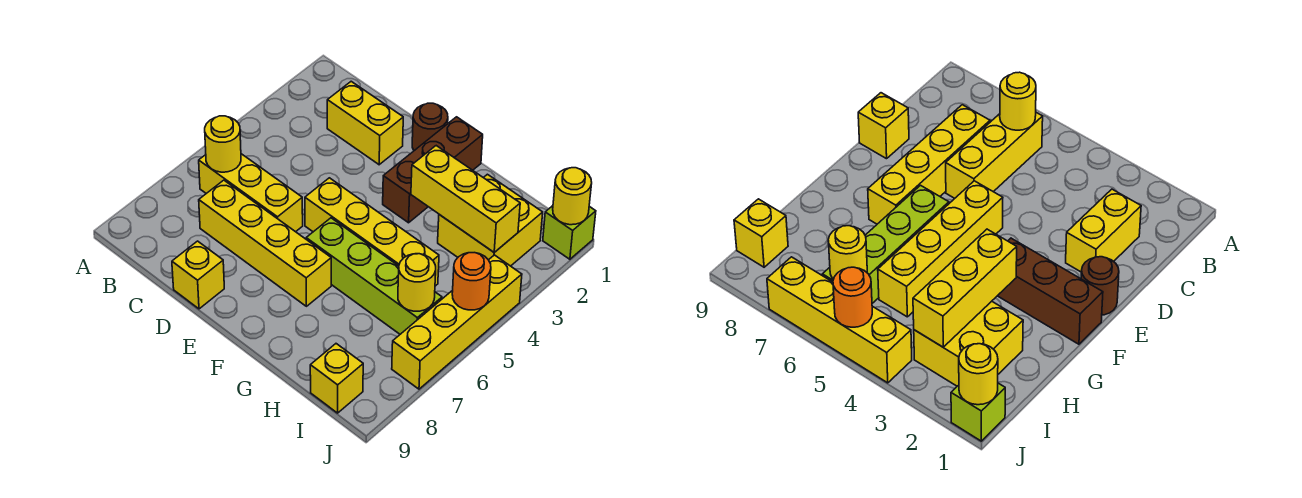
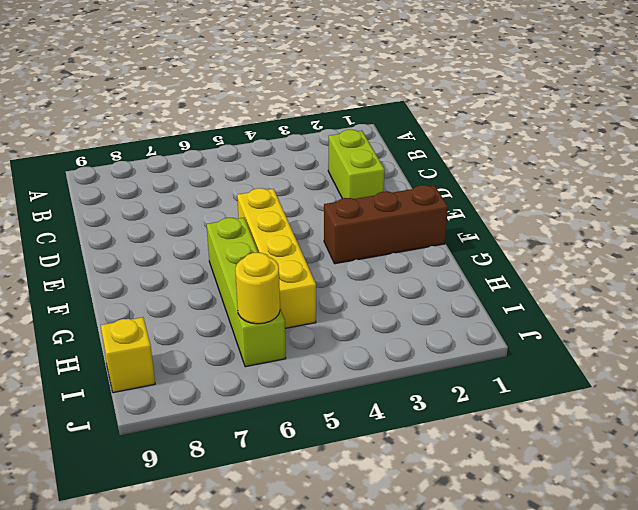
lime brick C2:D2 level 1 -> yellow brick C2:D2 level 1
none -> yellow brick B6:D6 level 1
none -> yellow brick C7:F7 level 1
none -> yellow brick D9 level 1

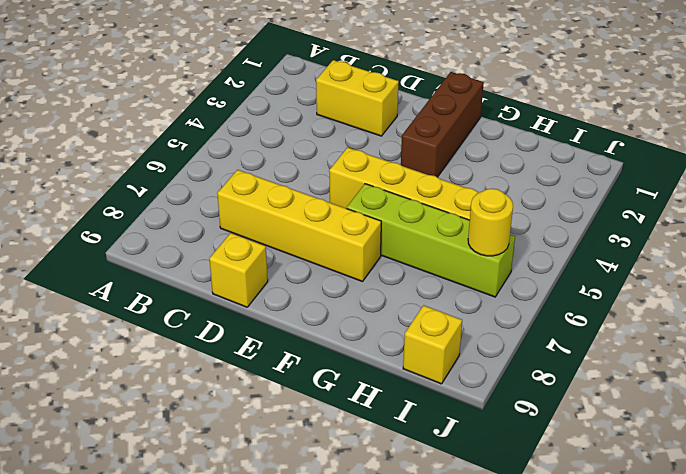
none -> yellow brick B6:D6 level 1
none -> brown round brick E1 level 1
none -> yellow brick H2:I3 level 1

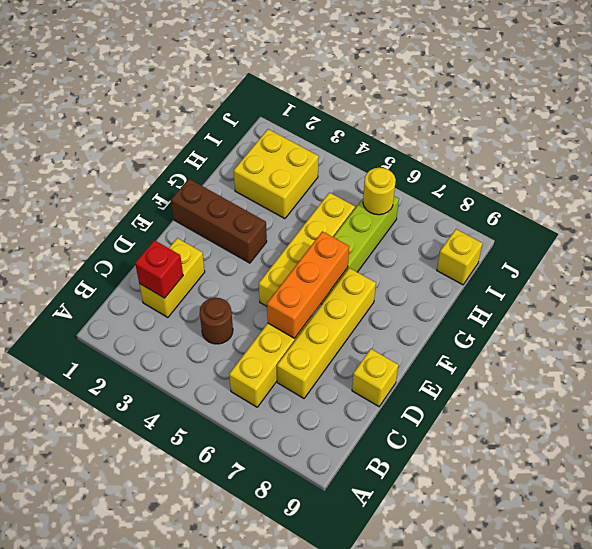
red brick C2 level 2 -> none
brown round brick C4 level 1 -> brown round brick E1 level 1
orange brick D6:F6 level 2 -> none
none -> lime brick J1 level 1
none -> yellow brick J4:J7 level 1
none -> yellow round brick B6 level 2

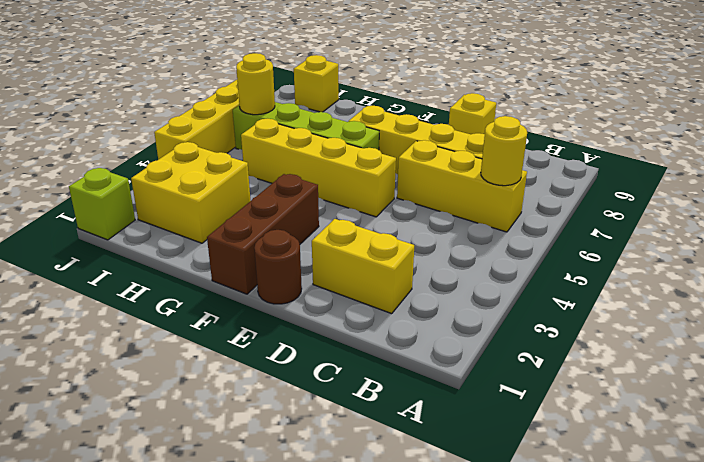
none -> yellow brick G3:I3 level 2
none -> yellow round brick J1 level 2
none -> orange round brick J5 level 2

